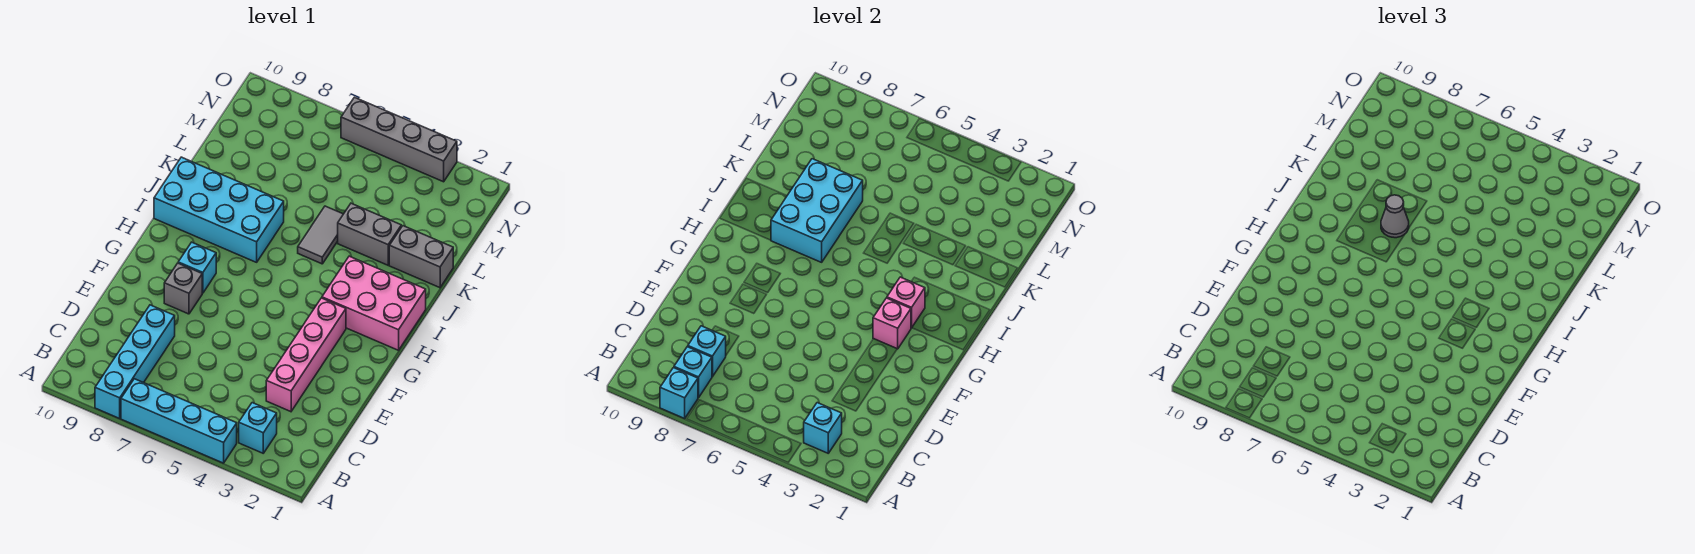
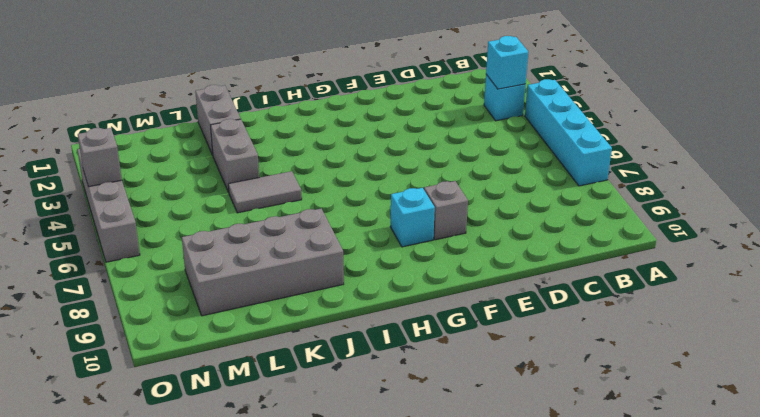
grey brick J8:M9 level 1 -> cyan brick I7:J10 level 1
grey brick O4 level 2 -> none
none -> cyan brick A8:D8 level 1
none -> pink brick D3:G3 level 1
none -> pink brick H1:I3 level 1

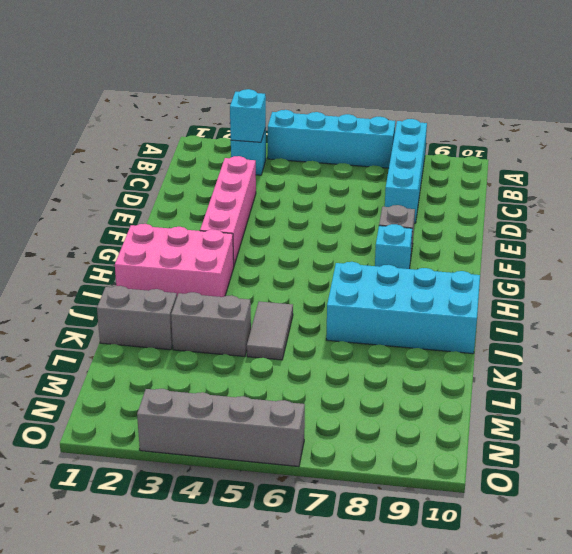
none -> cyan brick A8 level 2
none -> cyan brick B8 level 2
none -> cyan brick C8 level 2

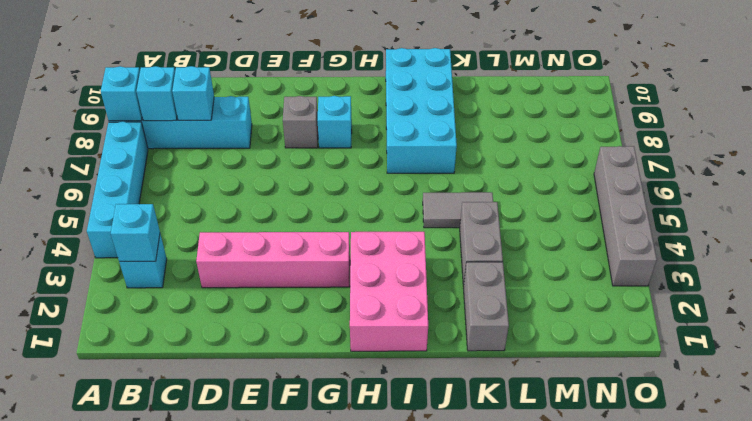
none -> pink brick G3 level 2
none -> pink brick H3 level 2
none -> cyan brick I7:K8 level 2

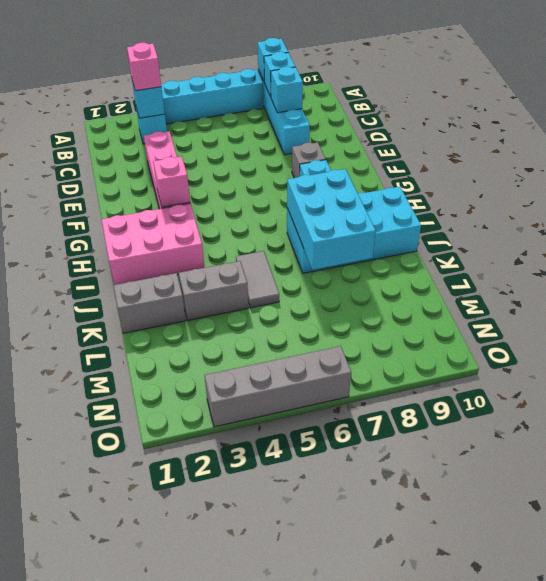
pink brick B3 level 3 -> pink brick H3 level 2
none -> grey cone J7 level 3

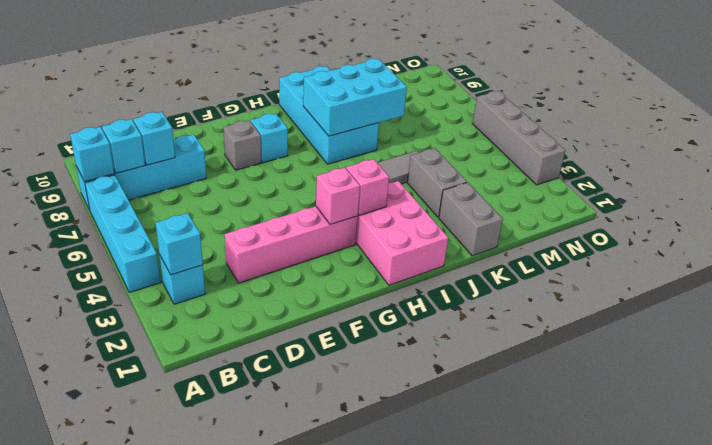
none -> grey cone J7 level 3

